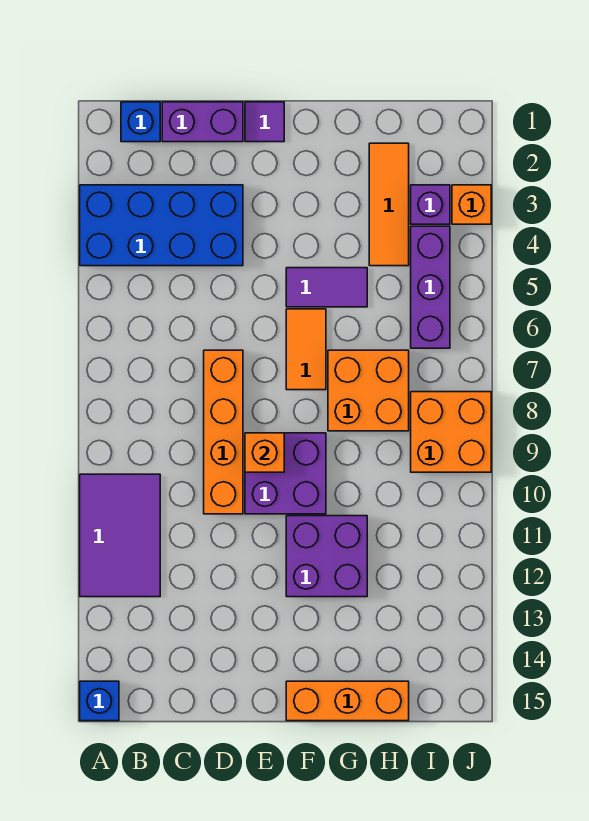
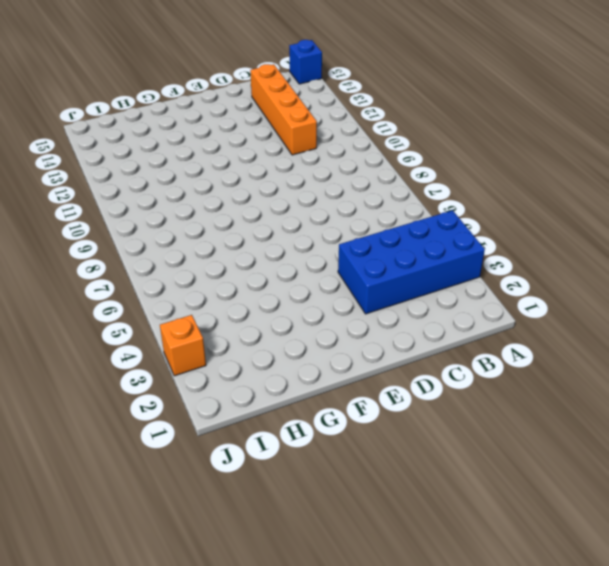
orange brick C11:C14 level 1 -> orange brick D7:D10 level 1
none -> purple tile A10:B12 level 1
none -> blue brick B1 level 1
none -> purple brick C1:D1 level 1

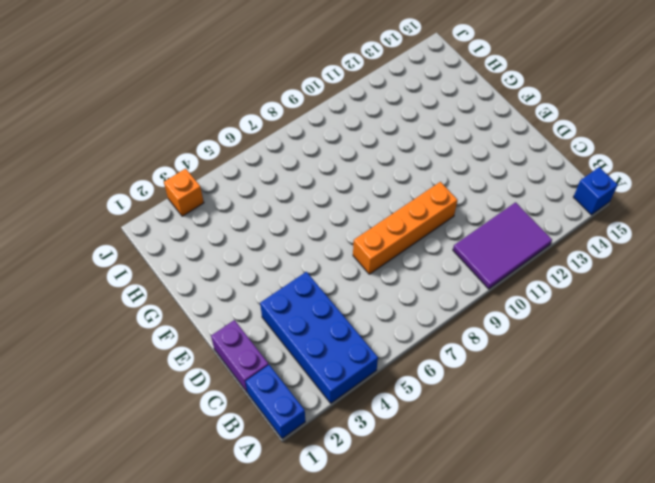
blue brick A1:B1 level 1 -> blue brick B1 level 1
none -> purple tile E1 level 1
none -> purple brick E9:F10 level 1
none -> purple tile F5:G5 level 1

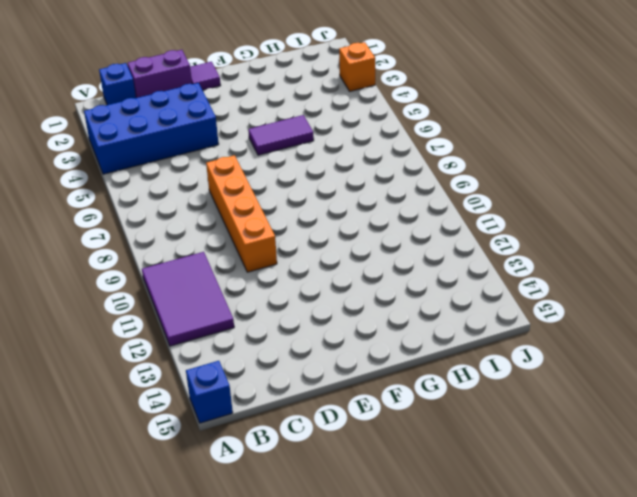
none -> purple brick E9:F10 level 1
none -> orange tile F6:F7 level 1
none -> purple brick F11:G12 level 1

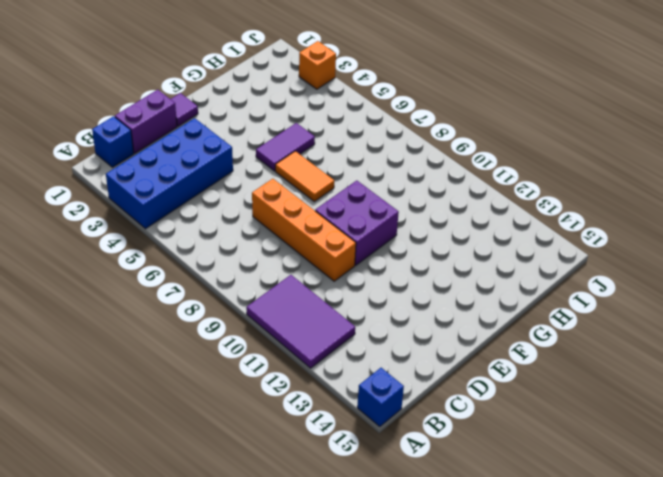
none -> purple brick F11:G12 level 1
none -> orange brick F15:H15 level 1
none -> orange brick G7:H8 level 1

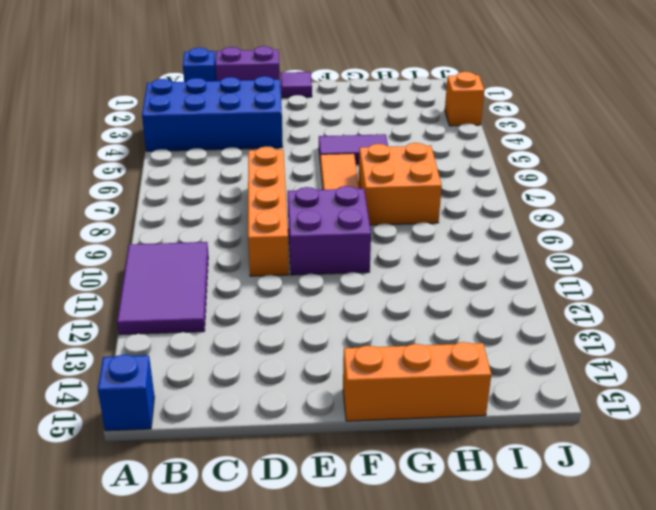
none -> purple brick F11:G12 level 1
none -> orange tile H2:H4 level 1
none -> purple brick I3 level 1

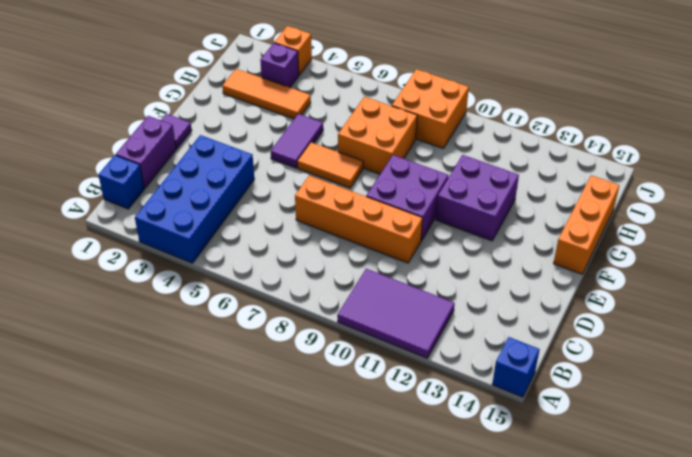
none -> purple brick I4:I6 level 1
none -> orange brick E9 level 2

